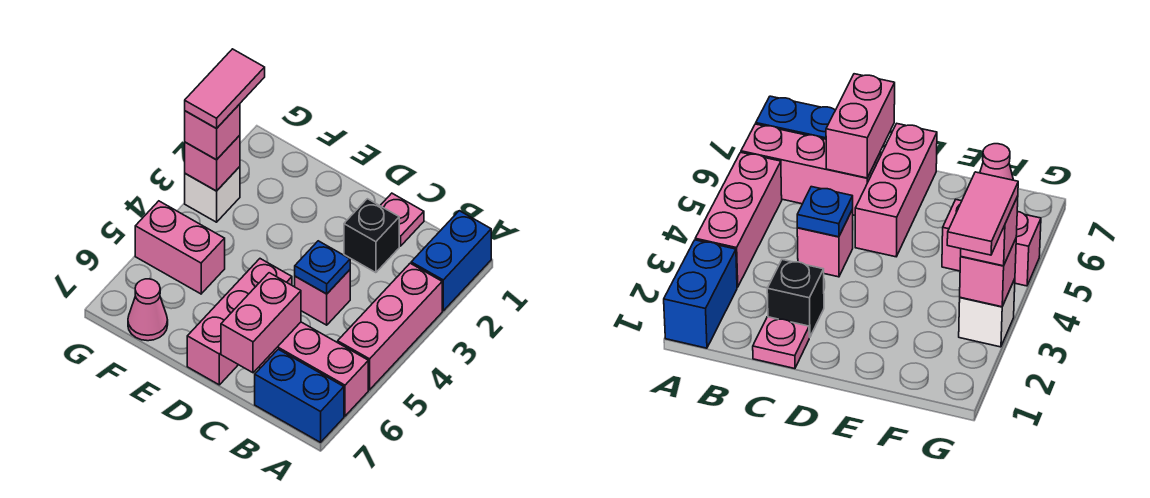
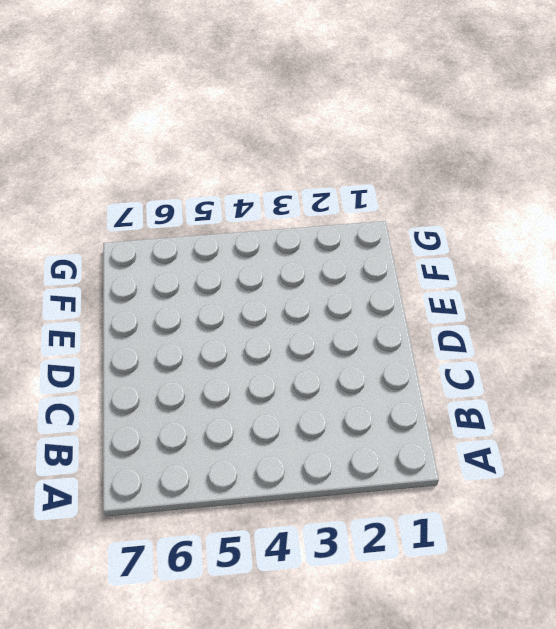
none -> blue brick A1:A2 level 1
none -> pink brick A3:A5 level 1
none -> pink brick A6:C6 level 1

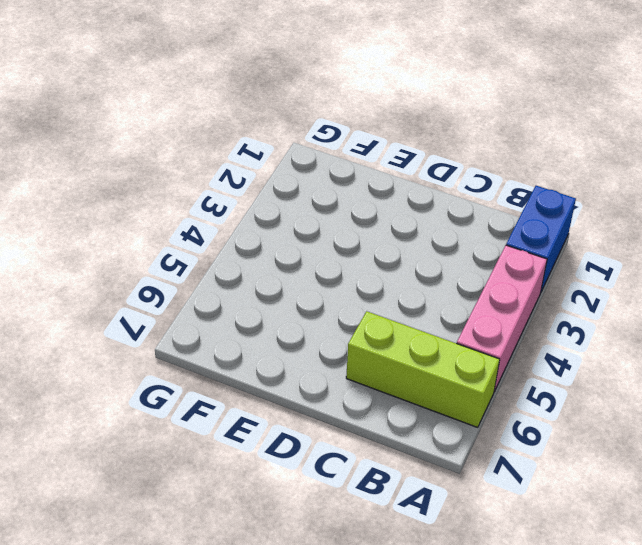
lime brick A6:C6 level 1 -> pink brick A6:C6 level 1
none -> blue brick A7:B7 level 1
none -> pink plate C1 level 1
none -> black brick C2 level 1

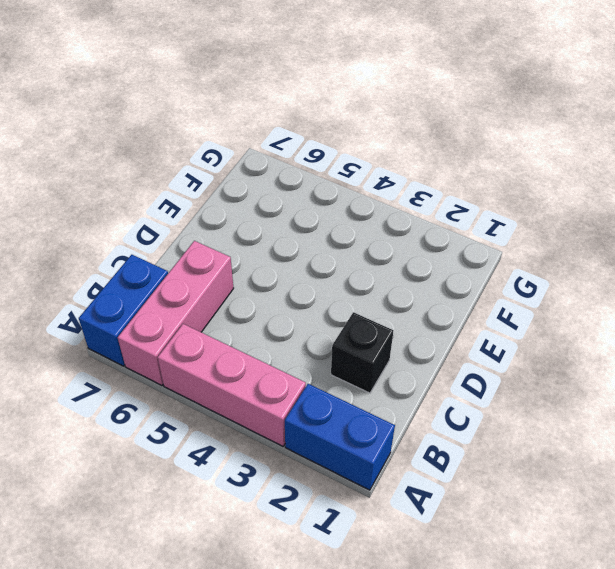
none -> pink plate C1 level 1
none -> pink brick C4 level 1
none -> pink brick D5:D7 level 1

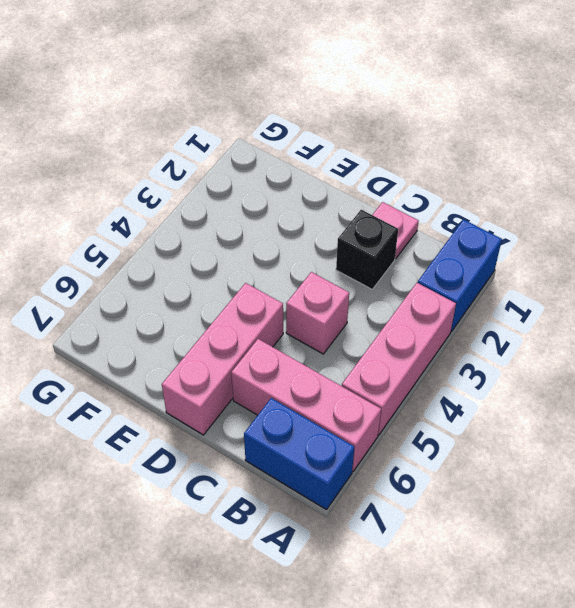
none -> pink brick F5:G5 level 1
none -> pink cone F7 level 1
none -> white brick G3 level 1

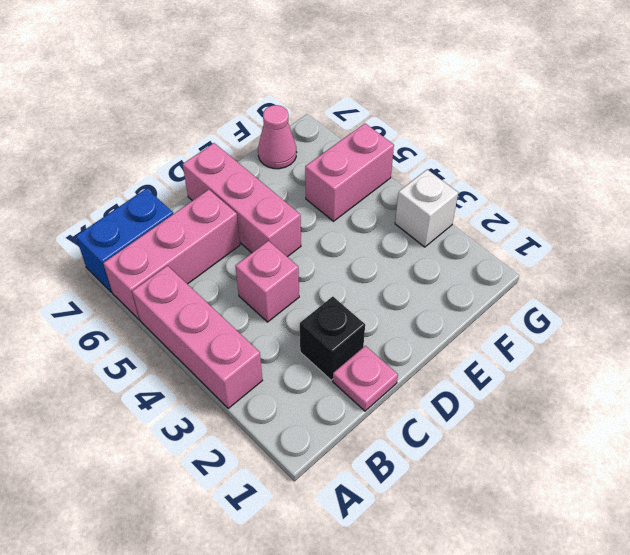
none -> blue brick A1:A2 level 1
none -> blue plate C4 level 2
none -> pink brick C6:C7 level 2

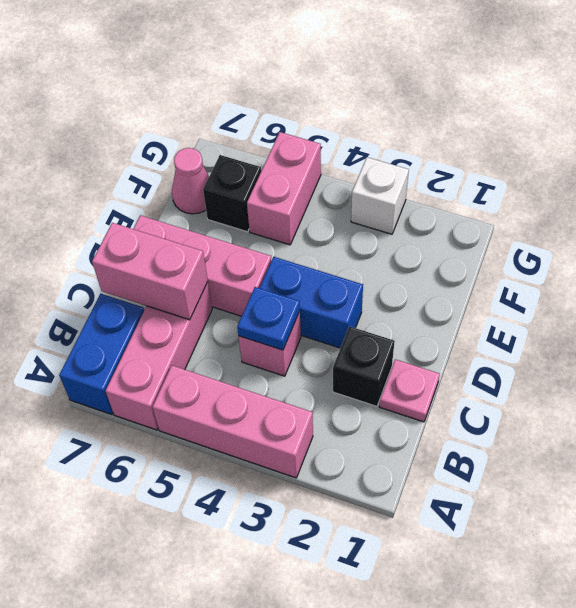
blue brick D3:D4 level 1 -> blue brick A1:A2 level 1
black brick F6 level 1 -> none
none -> pink brick G3 level 2
none -> pink brick G3 level 3
none -> pink tile G2:G3 level 4

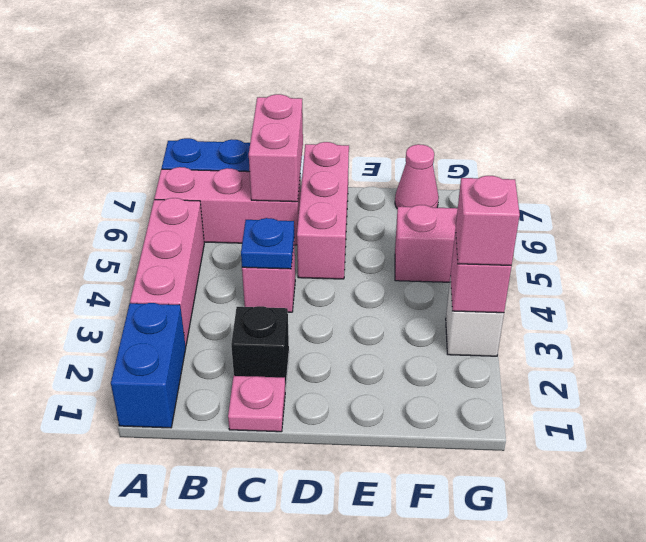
none -> pink tile G2:G3 level 4

